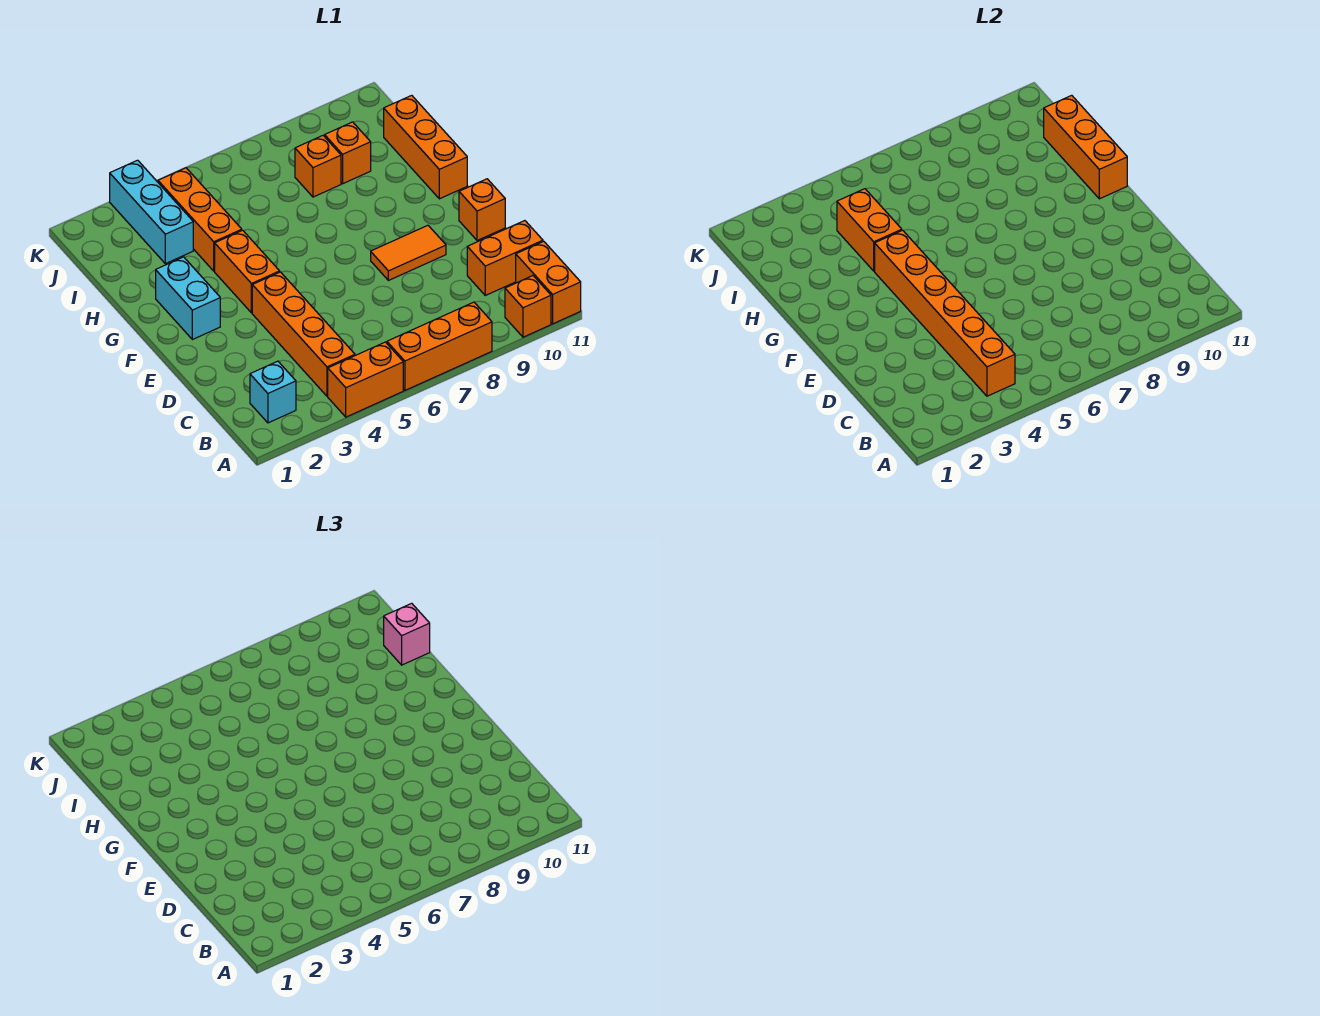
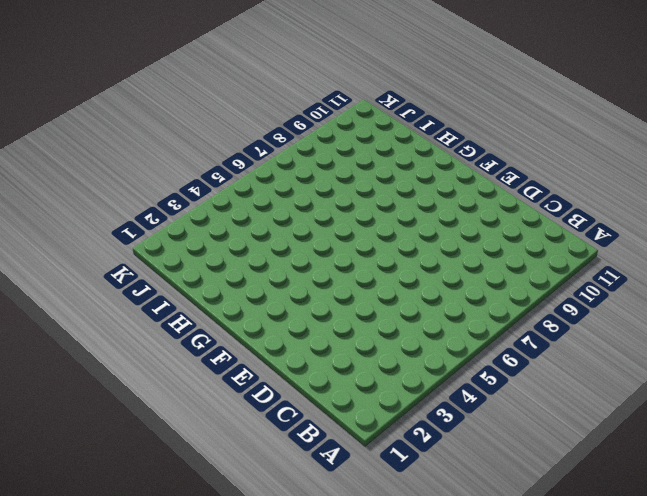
none -> orange brick A4:A5 level 1
none -> orange brick A6:A8 level 1
none -> orange brick A10 level 1

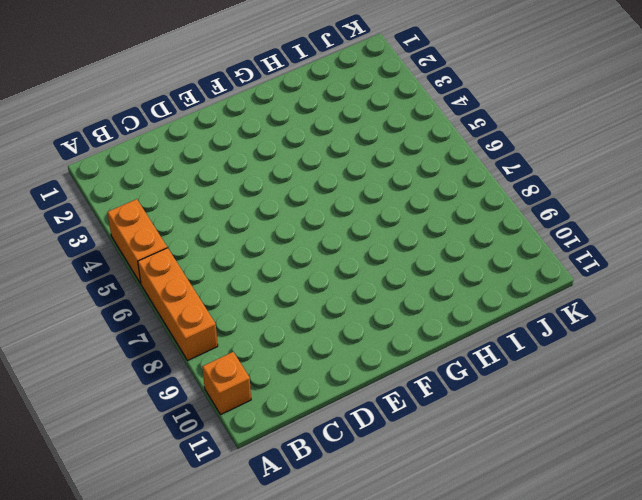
none -> orange brick A11:B11 level 1
none -> cyan brick B2 level 1
none -> orange brick B4:E4 level 1

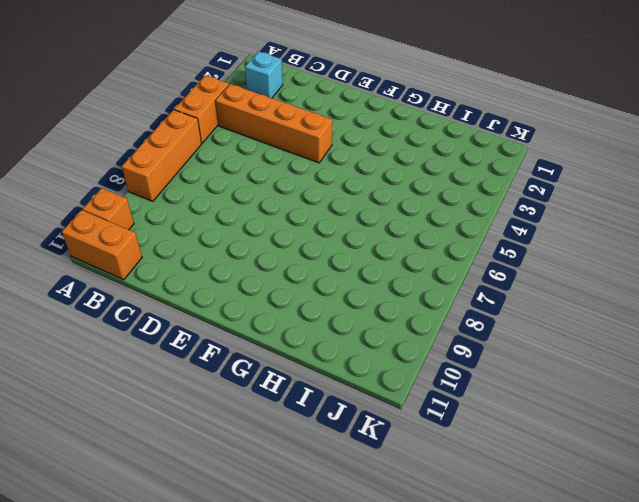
none -> orange brick C10:C11 level 1
none -> orange tile E8:E9 level 1
none -> orange brick E11 level 1

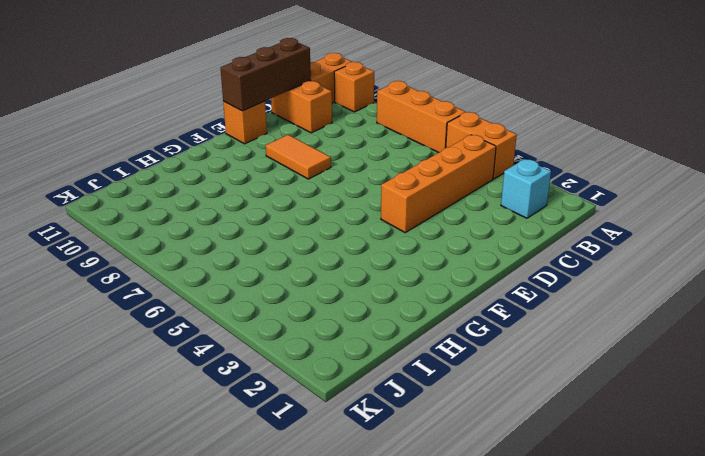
brown brick C11:E11 level 2 -> none
none -> cyan brick F2:G2 level 1
none -> orange brick F4:G4 level 1
none -> orange brick G11:I11 level 1

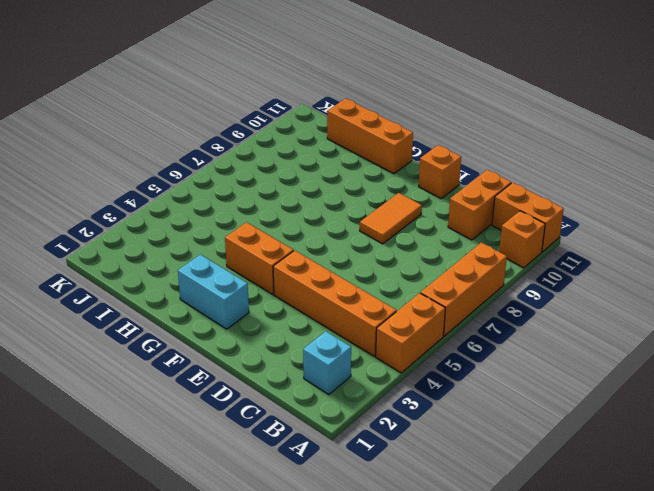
none -> orange brick H4:J4 level 1
none -> cyan brick I3:K3 level 1
none -> orange brick I8 level 1

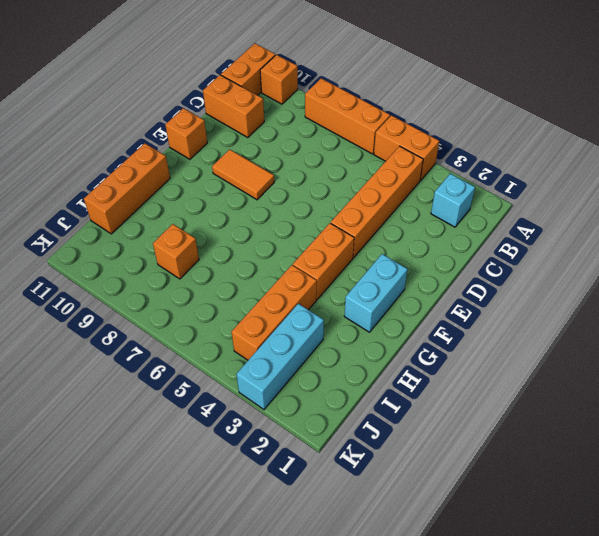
none -> orange brick I9 level 1
none -> orange brick B4:G4 level 2
none -> orange brick G11:I11 level 2

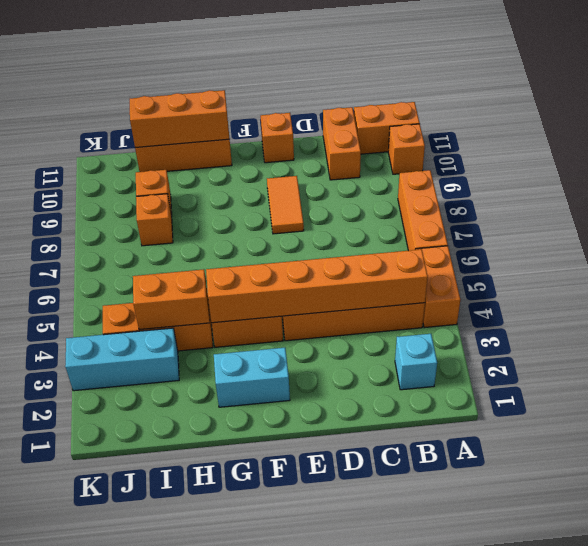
none -> pink brick I11 level 3

